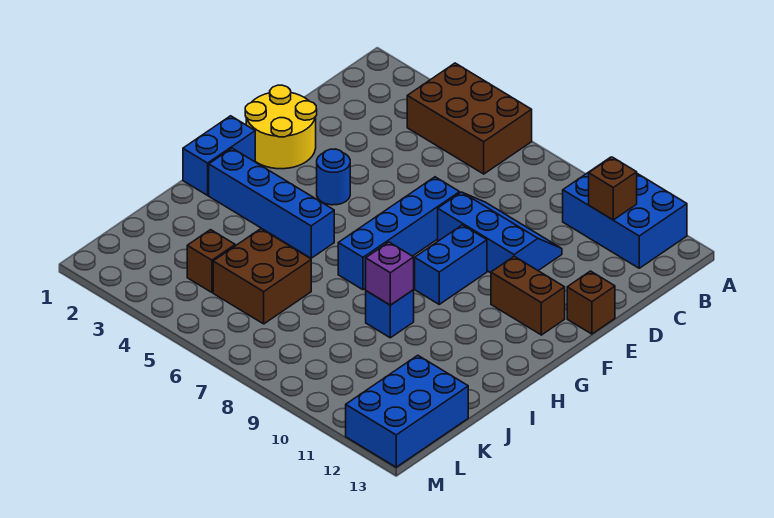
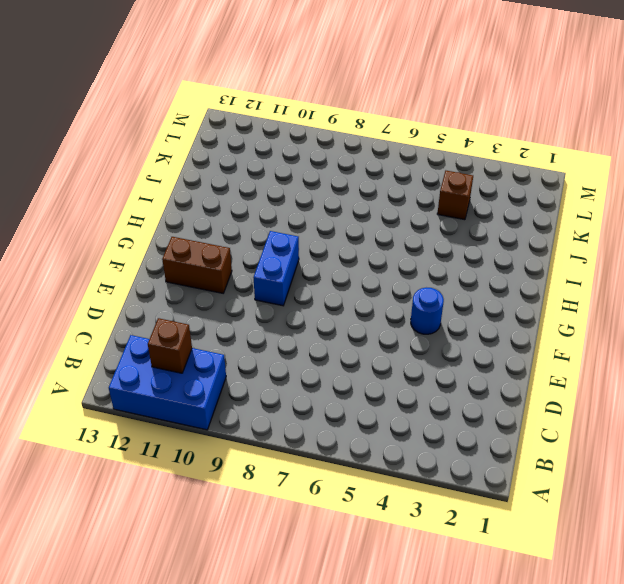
none -> brown brick A4:B6 level 1
none -> blue slope D8:E10 level 1 top E
none -> yellow round brick E1:F2 level 1

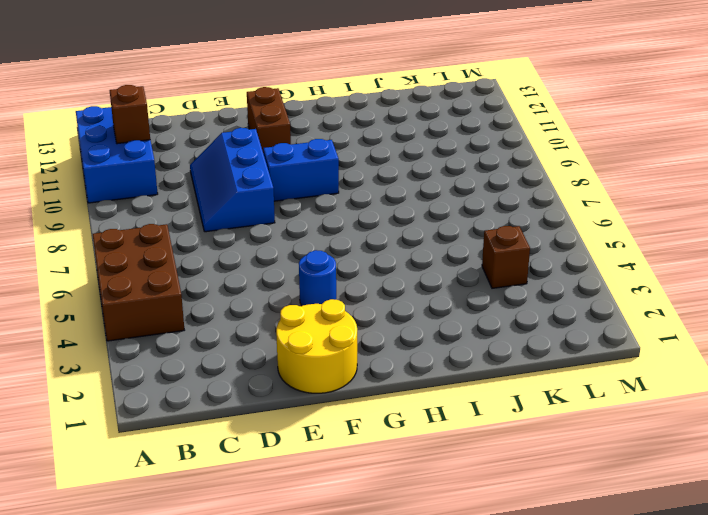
none -> blue brick E7:H7 level 1
none -> brown brick E13 level 1
none -> blue brick G1:H1 level 1

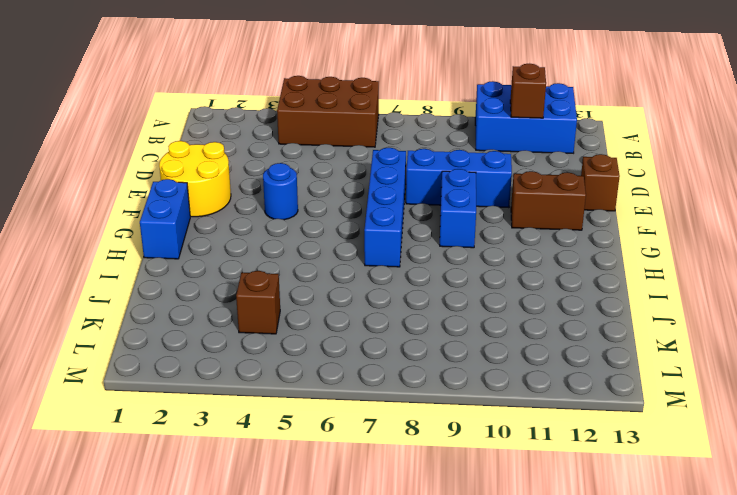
none -> blue brick H2:H5 level 1
none -> blue brick I9 level 1
none -> brown brick J5:K6 level 1

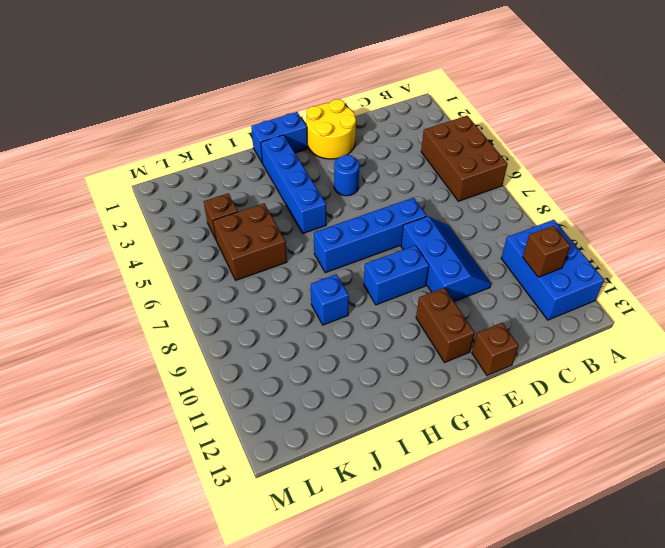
none -> blue brick K12:M13 level 1
none -> purple brick I9 level 2

